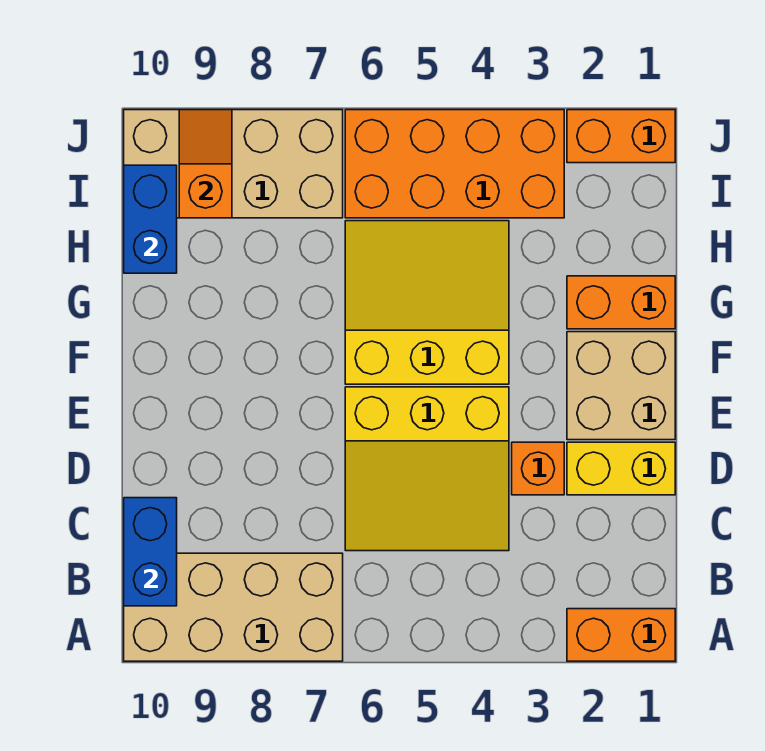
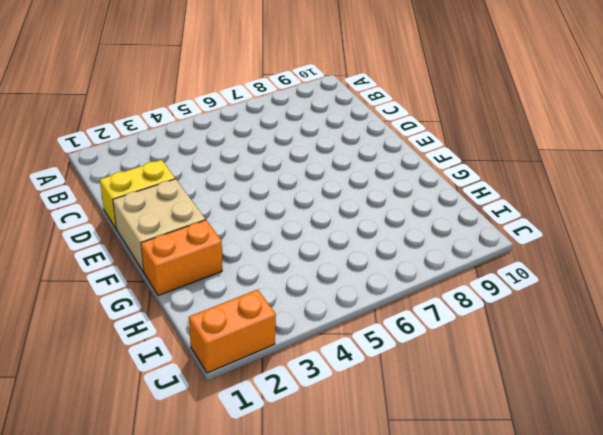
none -> orange brick A1:A2 level 1
none -> tan brick A7:B10 level 1
none -> yellow slope C4:E6 level 1 top E

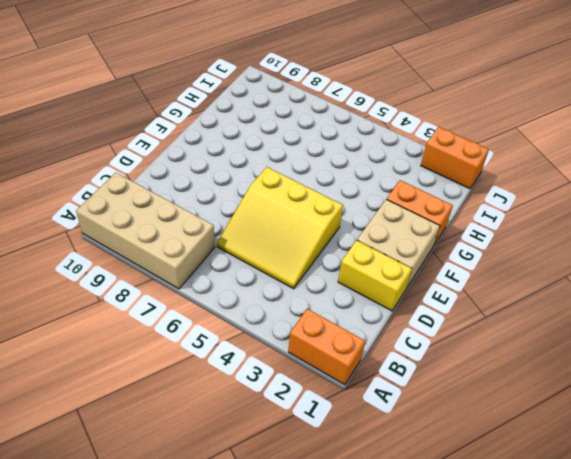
none -> orange brick D3 level 1
none -> yellow slope F4:H6 level 1 top F
none -> orange brick I3:J6 level 1

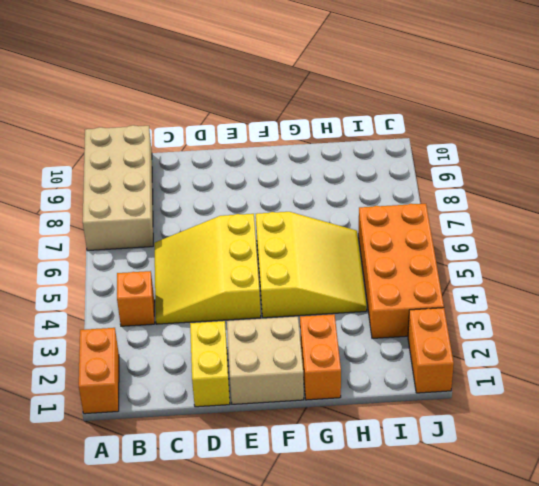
orange brick B4 level 1 -> orange brick D3 level 1
none -> tan brick I7:J10 level 1
none -> blue brick B10:C10 level 2
none -> blue brick H10:I10 level 2

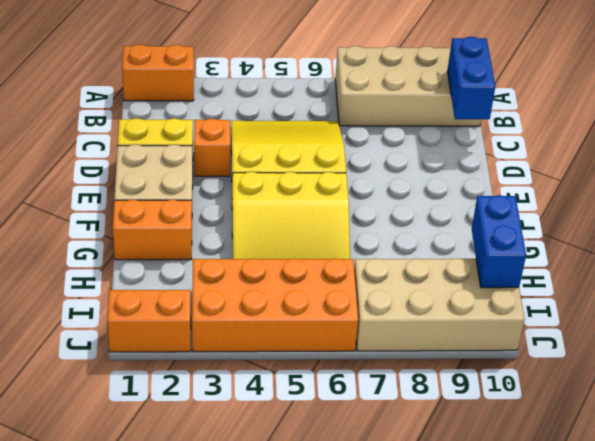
none -> orange slope I9:J9 level 2 top I

